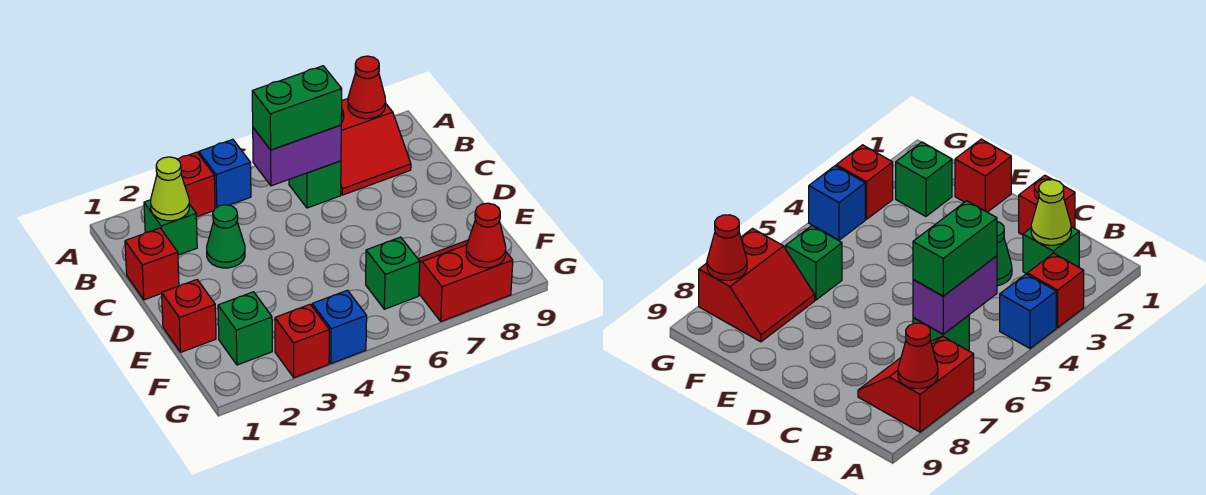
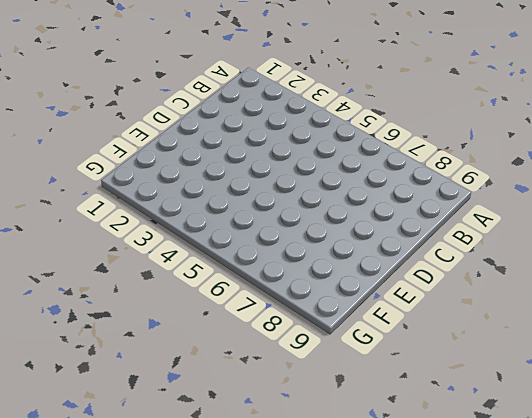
none -> red brick A3 level 1
none -> blue brick A4 level 1
none -> red slope A7:B8 level 1 top A

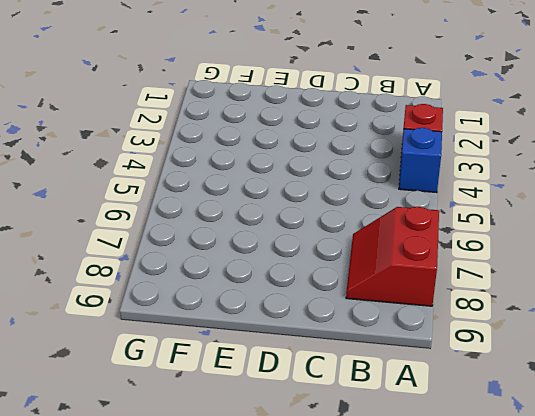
none -> green brick B2 level 1
none -> green brick B6 level 1
none -> red brick C1 level 1

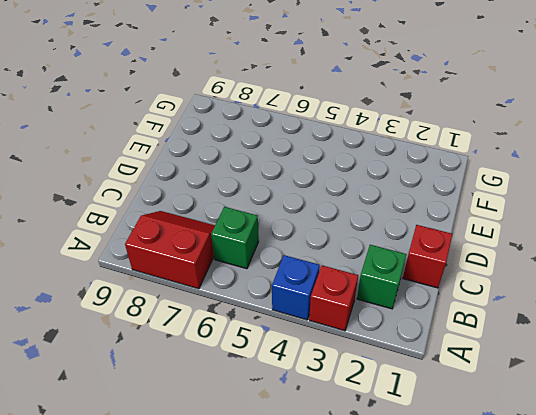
none -> green cone C3 level 1
none -> red brick E1 level 1
none -> green brick F2 level 1

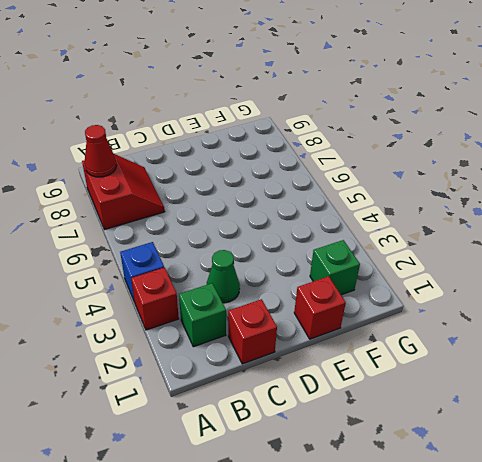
none -> green brick B6 level 1
none -> green brick F6 level 1
none -> red slope F7:G8 level 1 top G

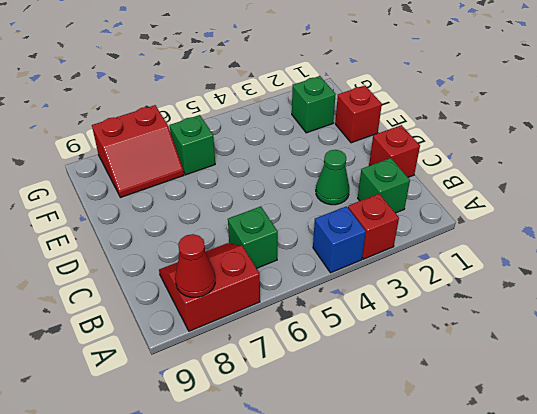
none -> red brick G3 level 1
none -> blue brick G4 level 1
none -> lime cone B2 level 2

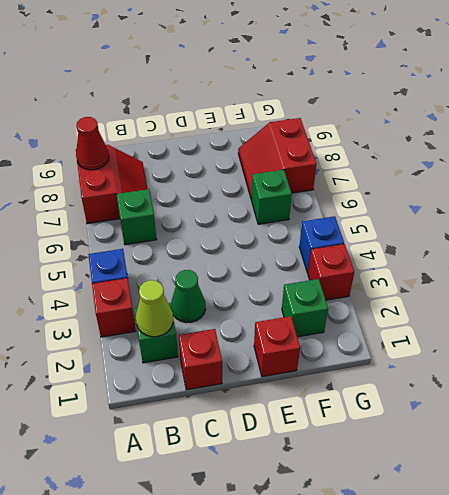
none -> purple brick B5:B6 level 2
none -> red cone G8 level 2
none -> green brick B5:B6 level 3

